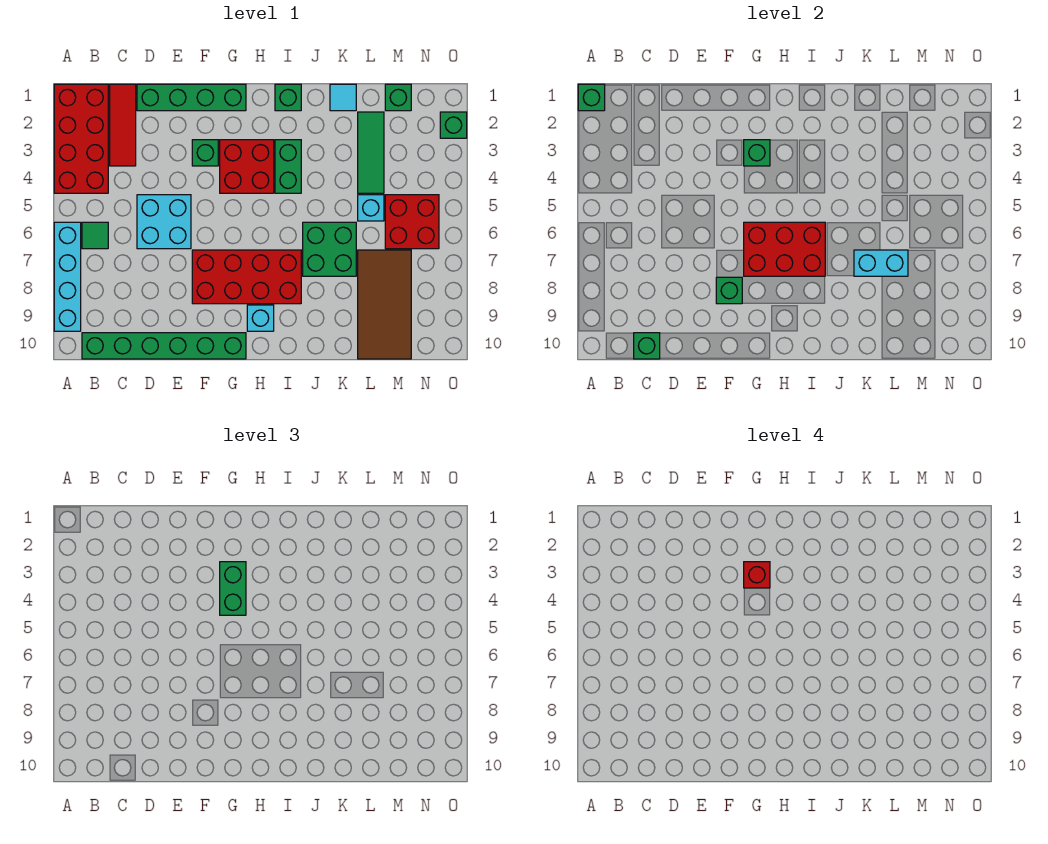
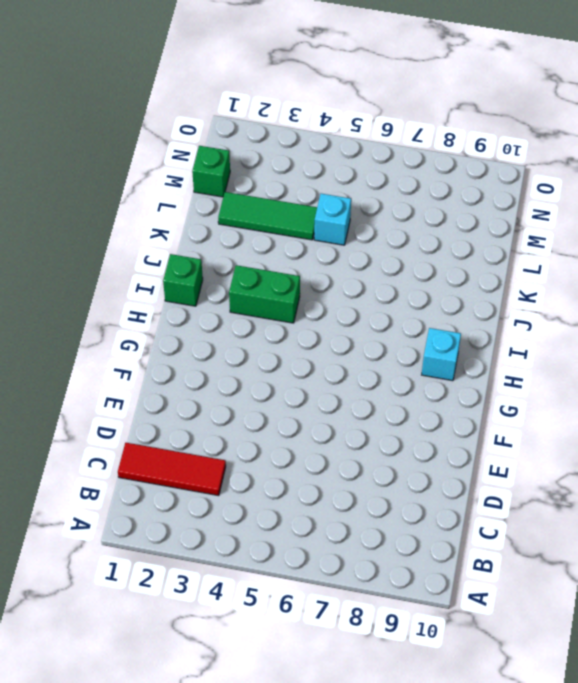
none -> red brick A1:B4 level 1
none -> cyan brick A6:A9 level 1
none -> green tile B6 level 1

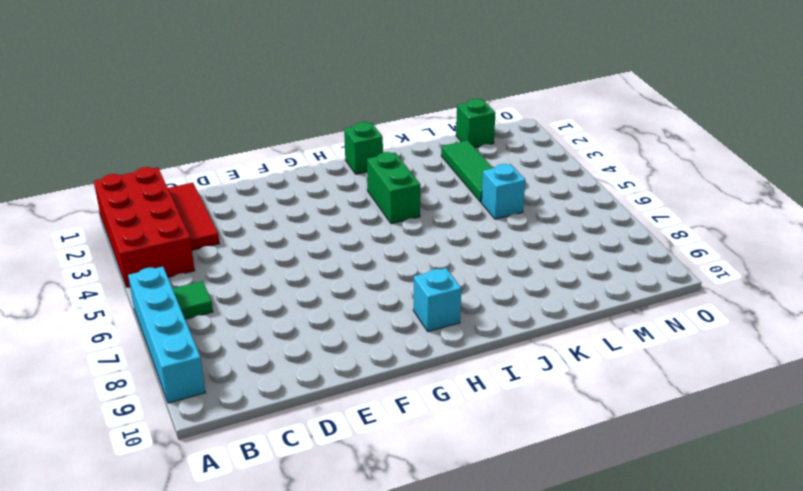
none -> green brick B10:G10 level 1
none -> green brick D1:G1 level 1
none -> cyan brick D5:E6 level 1

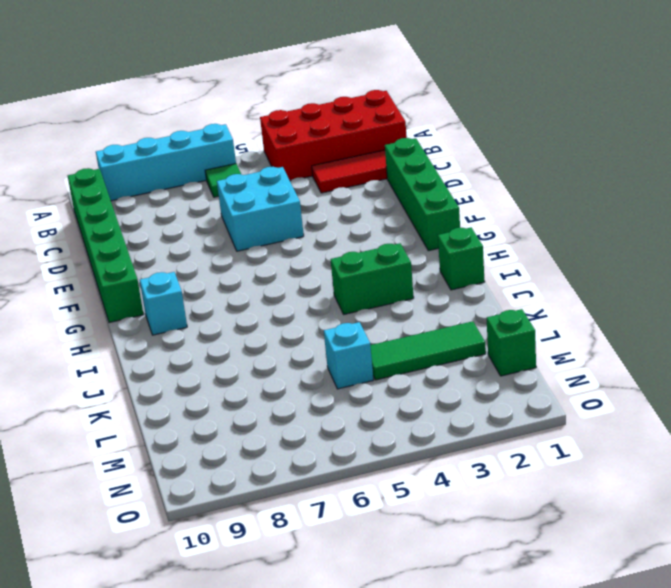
none -> green brick F3 level 1
none -> red brick F7:I8 level 1
none -> red brick G3:H4 level 1

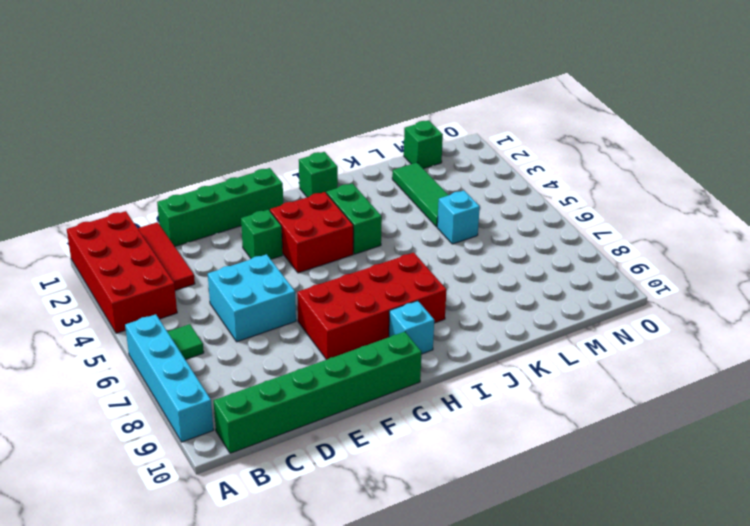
none -> green brick J6:K7 level 1
none -> cyan tile K1 level 1
none -> brown tile L7:M10 level 1

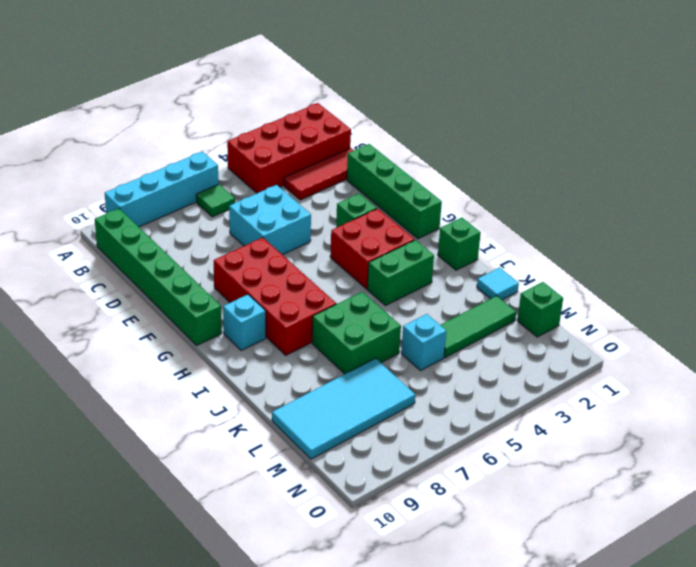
cyan tile L7:M10 level 1 -> brown tile L7:M10 level 1
none -> red brick M5:N6 level 1
none -> green brick O2 level 1
none -> green brick A1 level 2

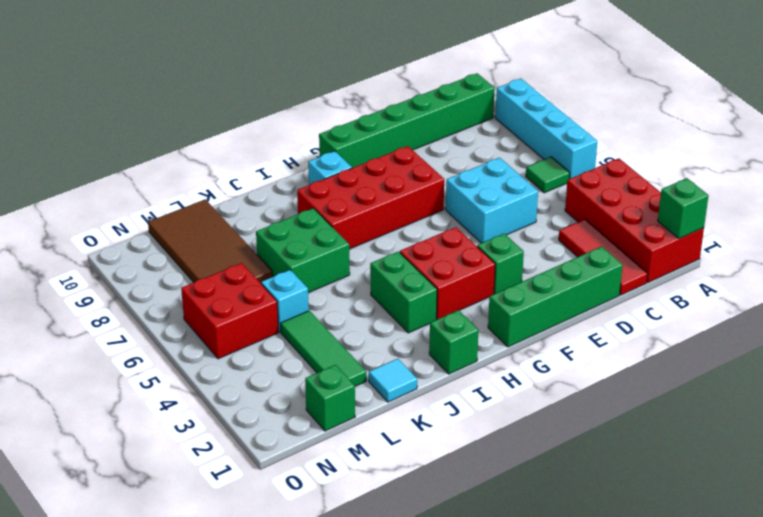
none -> green brick O2 level 1
none -> green brick C10 level 2
none -> green brick F8 level 2

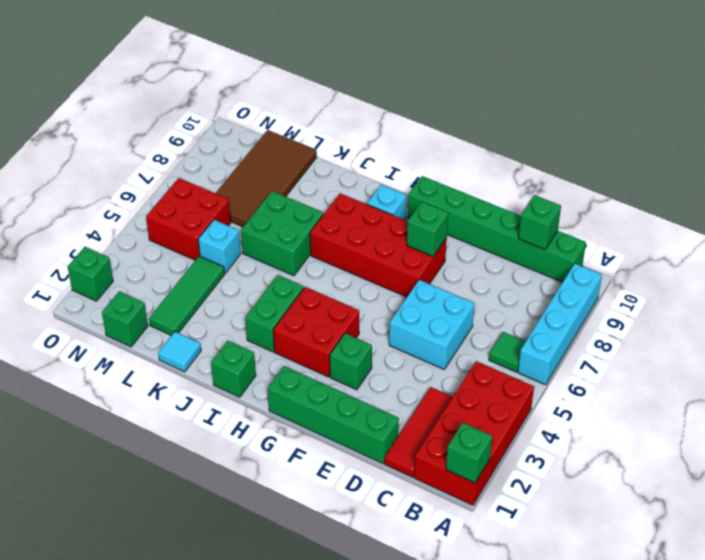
none -> green brick G3 level 2
none -> red brick G6:I7 level 2
none -> cyan brick K7:L7 level 2

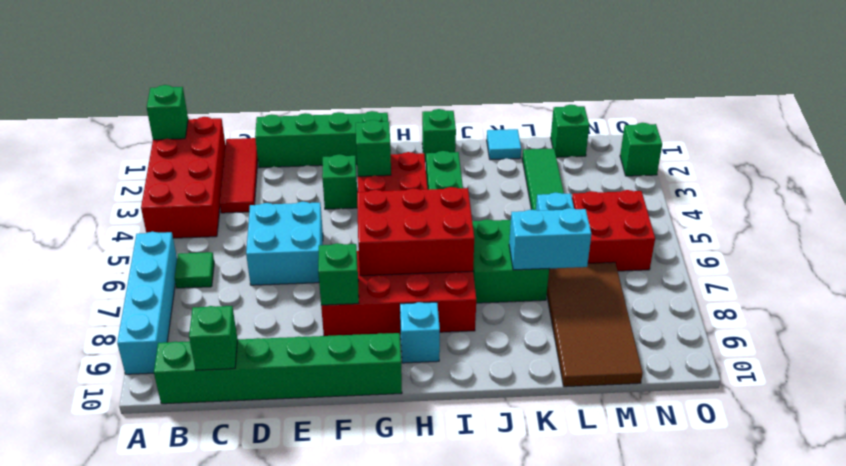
none -> green brick G3:G4 level 3
none -> red brick G3 level 4

